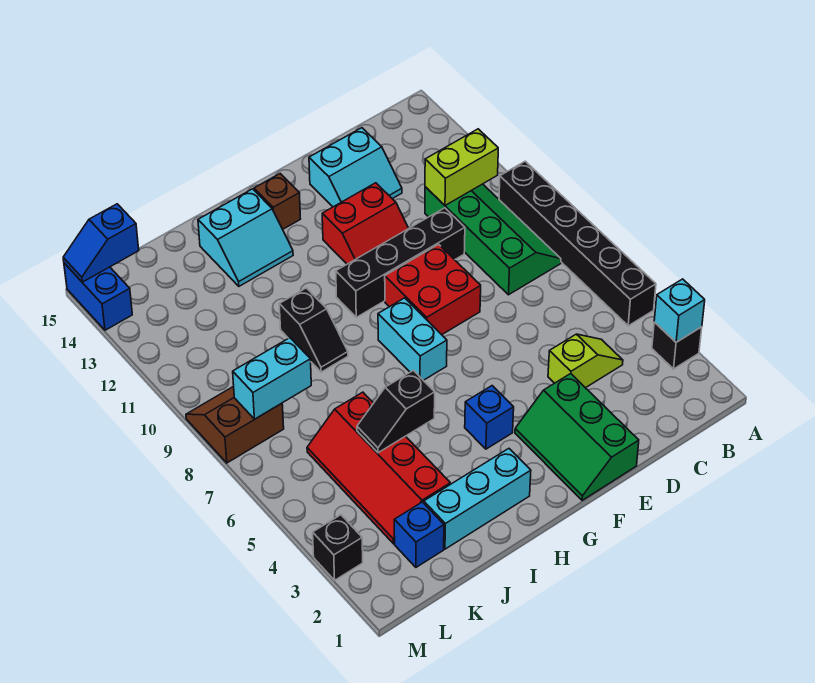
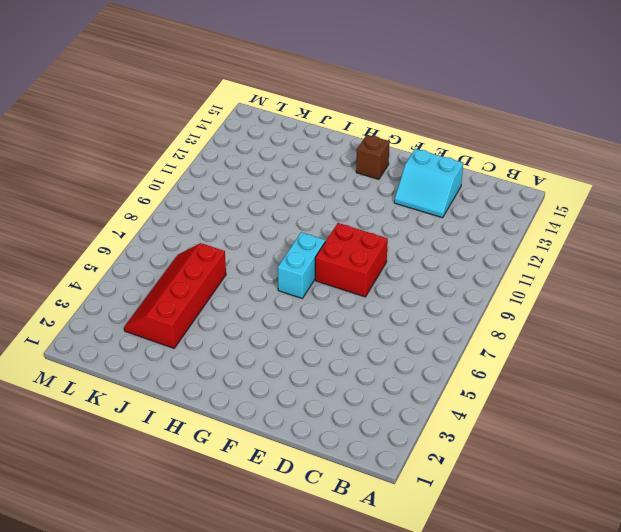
none -> black brick A3 level 1
none -> black brick A5:A10 level 1
none -> green slope B8:C11 level 1 top C

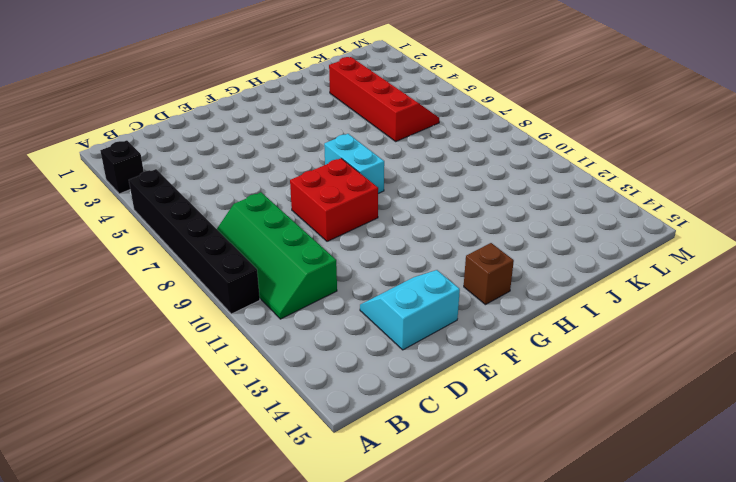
none -> lime slope C4:D4 level 1 top D
none -> black brick D10:G10 level 1
none -> green slope E1:F3 level 1 top E

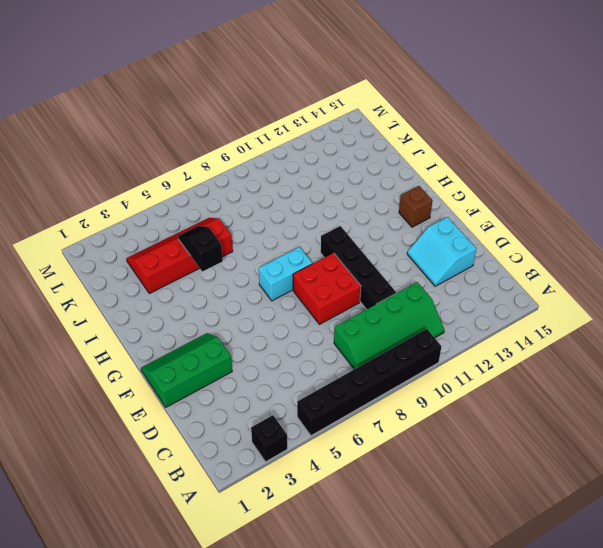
none -> lime slope C4:D4 level 1 top D
none -> red slope E11:F12 level 1 top 12
none -> blue brick G4 level 1

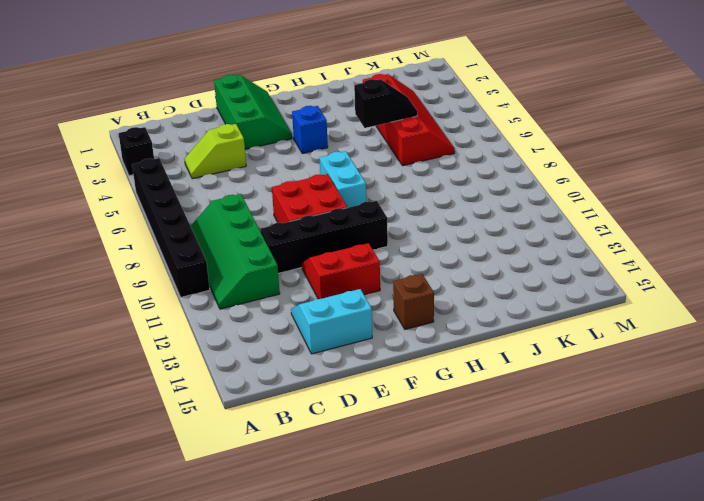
none -> cyan brick H2:J2 level 1
none -> cyan slope H13:I14 level 1 top 14
none -> black slope I9:I10 level 1 top 10

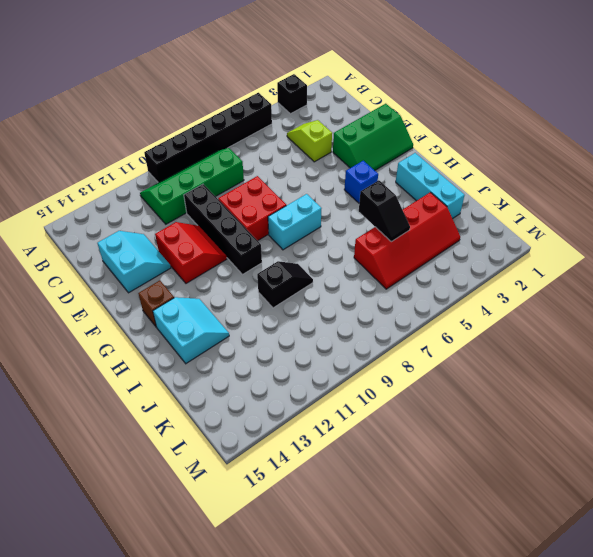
none -> blue brick K2 level 1
none -> brown slope L8:M9 level 1 top 8
none -> black brick M3 level 1

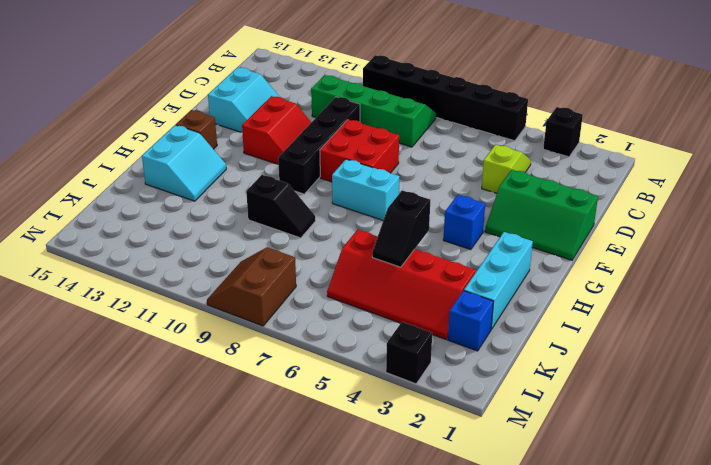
none -> blue brick M14:M15 level 1
none -> cyan brick A3 level 2
none -> lime brick B11:C11 level 2

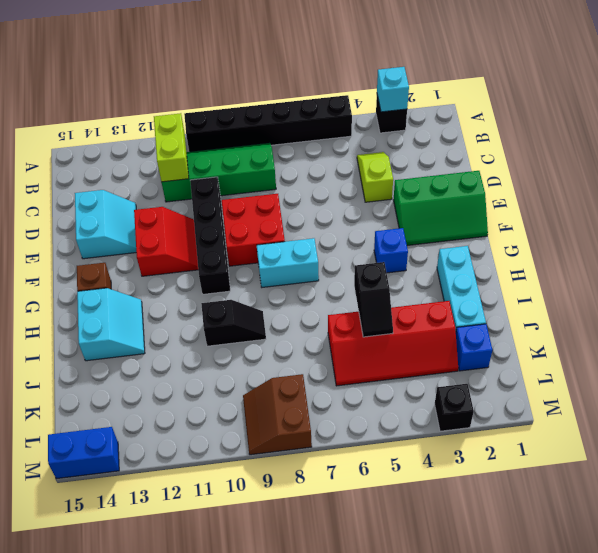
none -> cyan brick K8:L8 level 2
none -> blue slope L15:M15 level 2 top L

